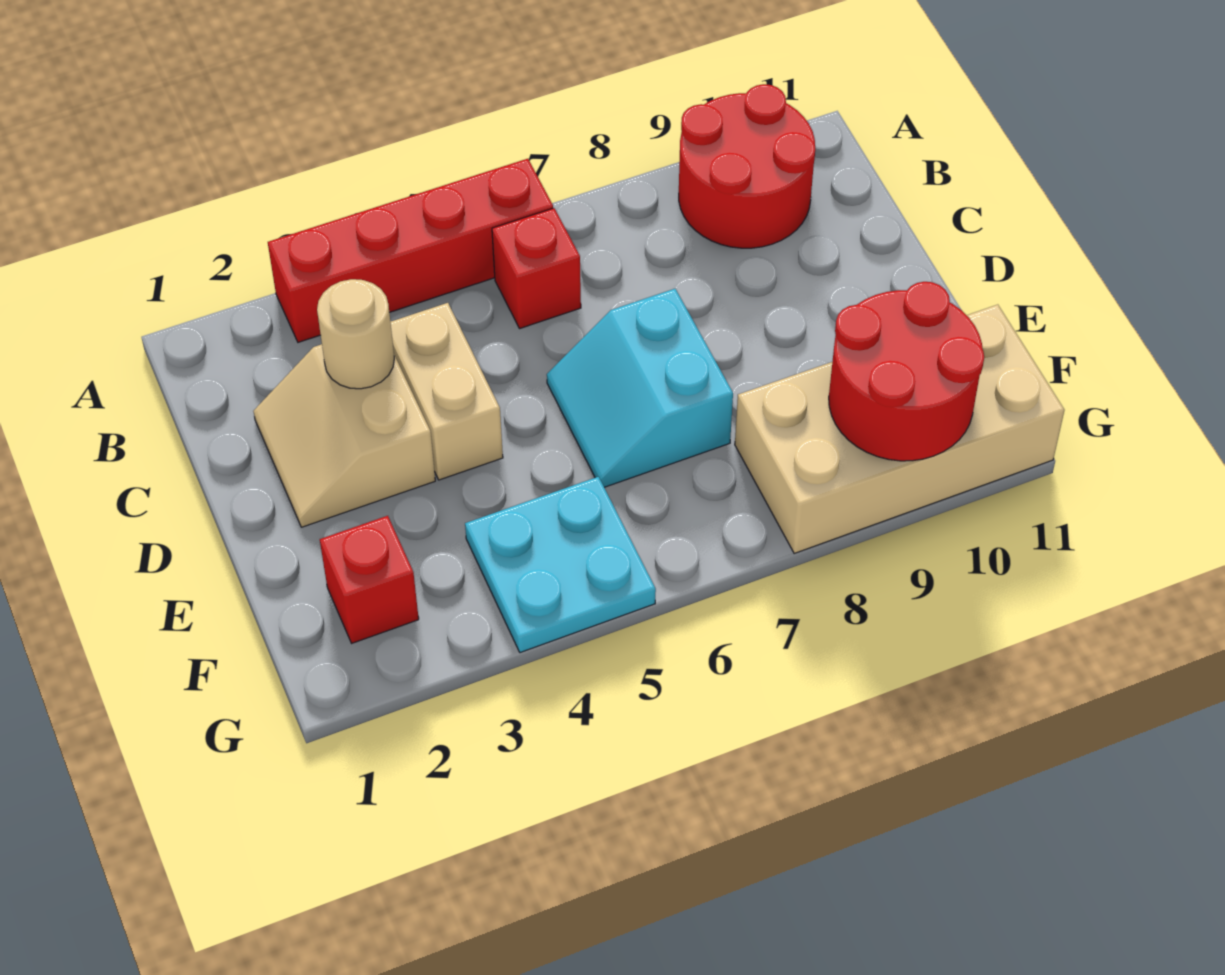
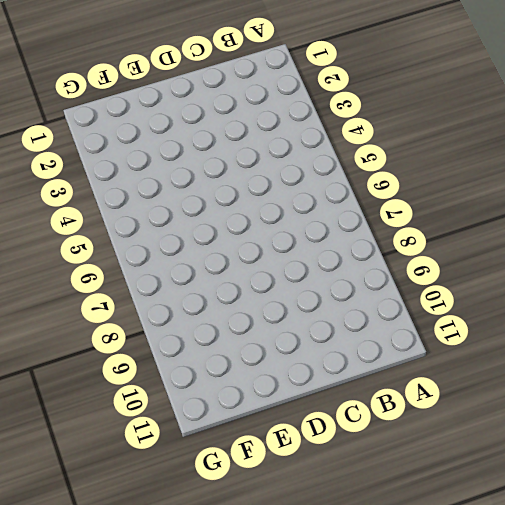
none -> red brick A3:A6 level 1
none -> red round brick A9:B10 level 1

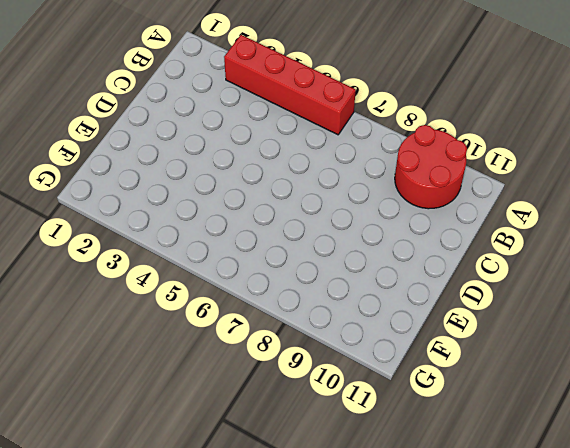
none -> red brick B6 level 1
none -> tan slope C2:D3 level 1 top 3

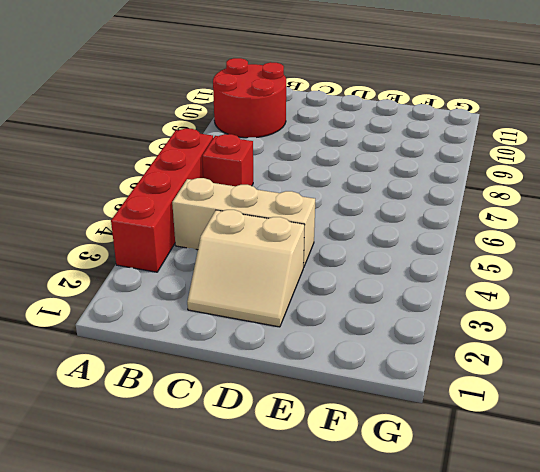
tan brick B4:D4 level 1 -> tan brick C4:D4 level 1
none -> cyan slope D6:E7 level 1 top 7
none -> red brick F2 level 1

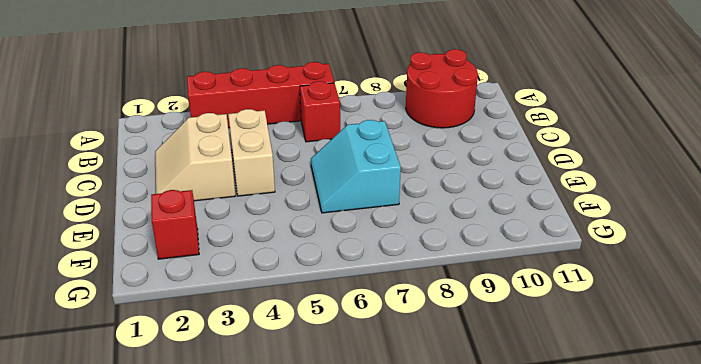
none -> cyan plate F4:G5 level 1
none -> tan brick F8:G11 level 1

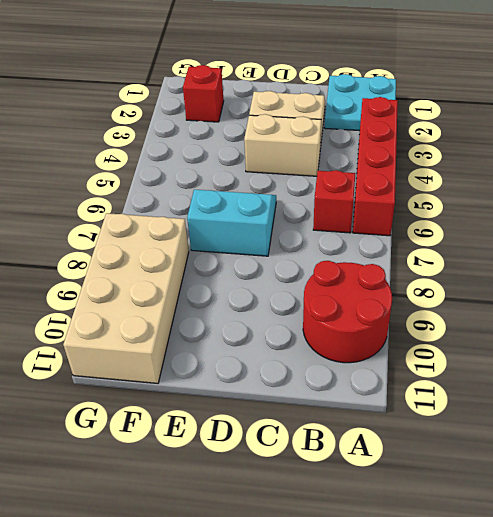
cyan plate A1:B2 level 1 -> cyan plate F4:G5 level 1
none -> tan round brick C3 level 2
none -> red round brick F9:G10 level 2

